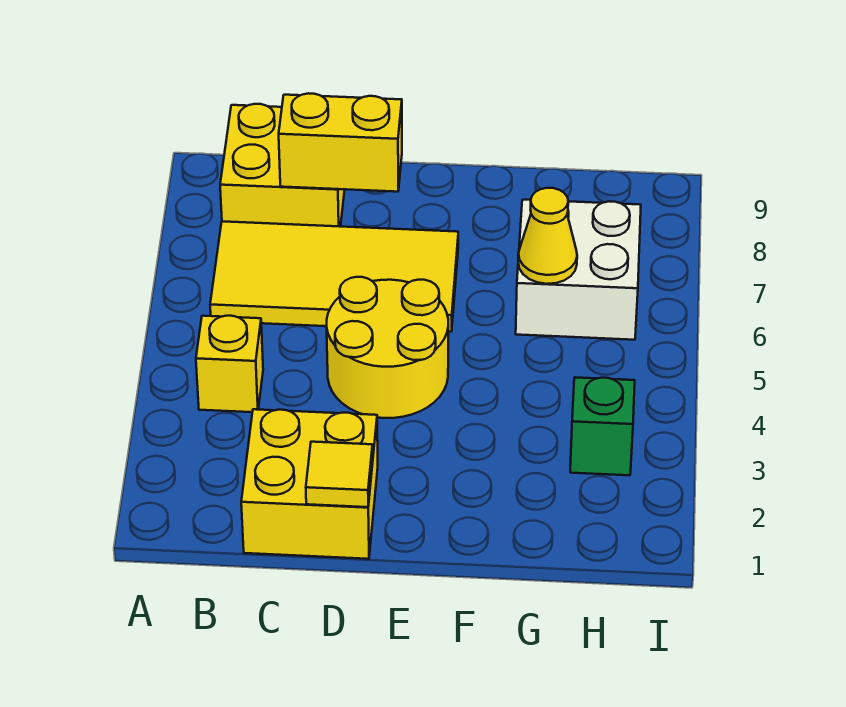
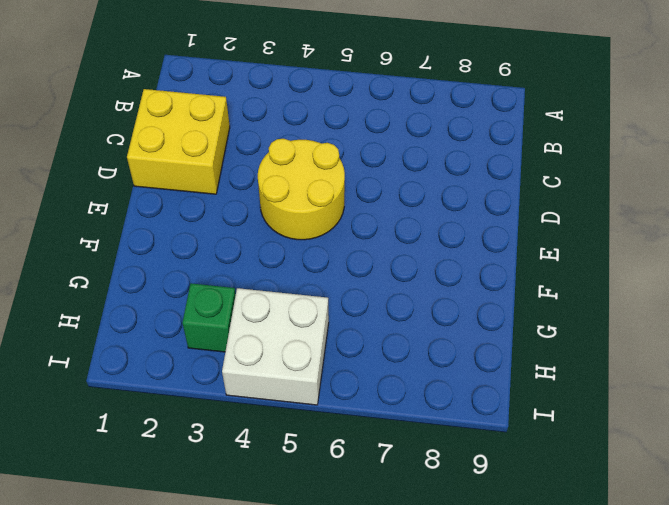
white brick H4:I5 level 1 -> white brick G6:H7 level 1
none -> yellow brick B4 level 1
none -> yellow tile B6:E7 level 1

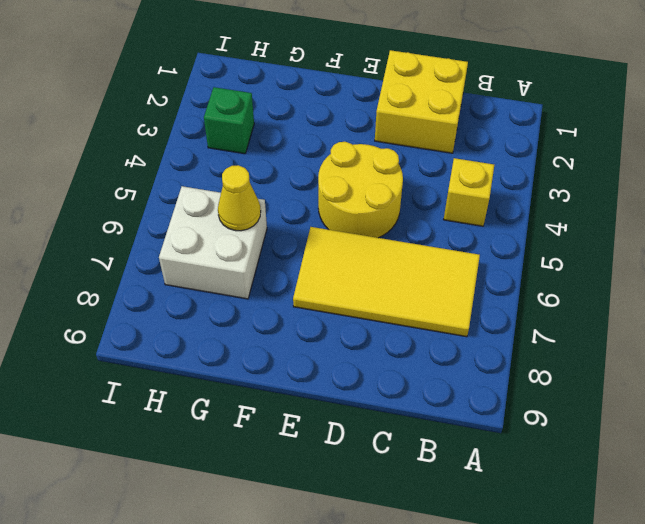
none -> yellow brick B8:C9 level 1
none -> yellow brick C8:D8 level 2

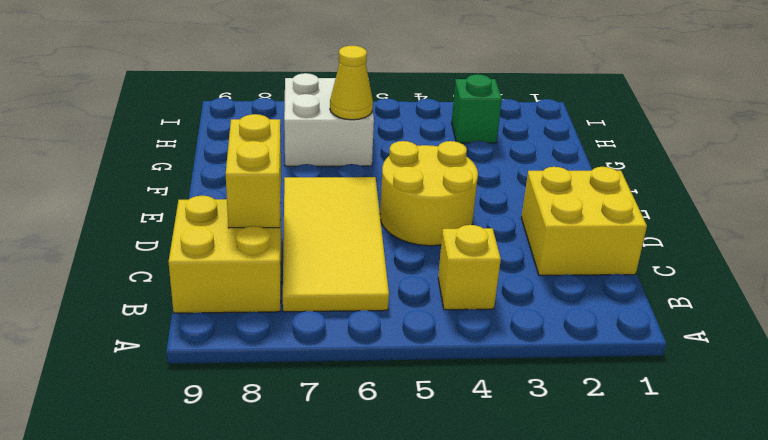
none -> yellow tile D1 level 2

